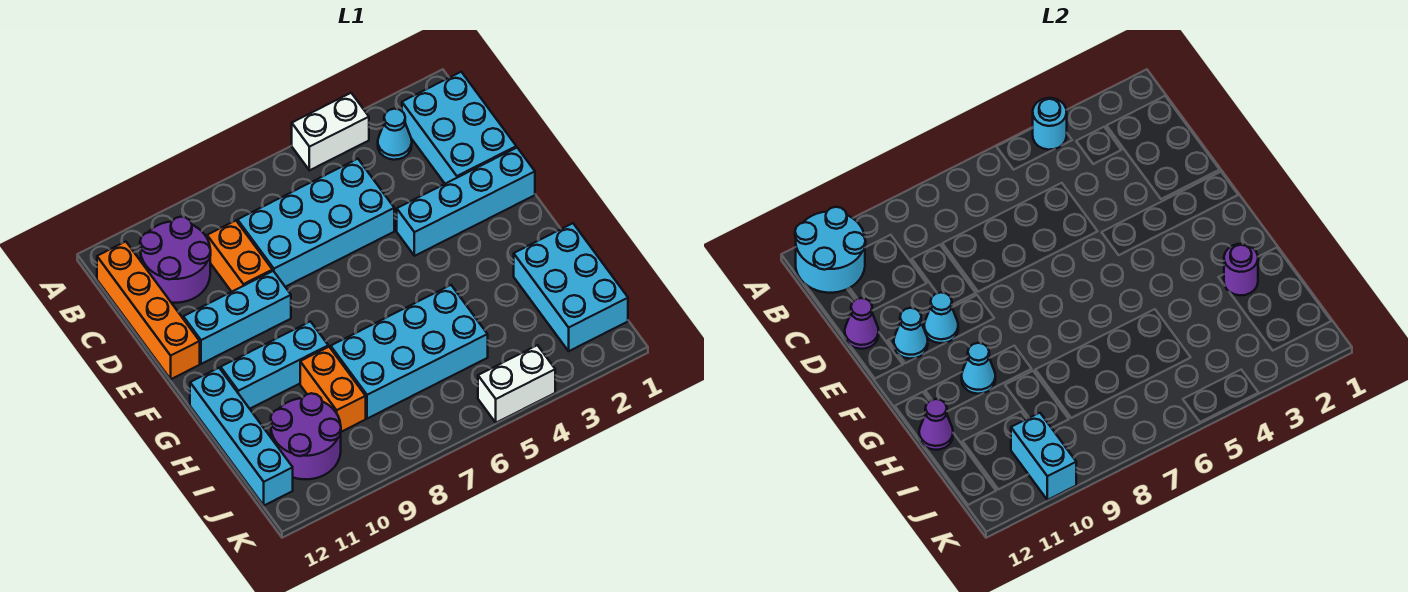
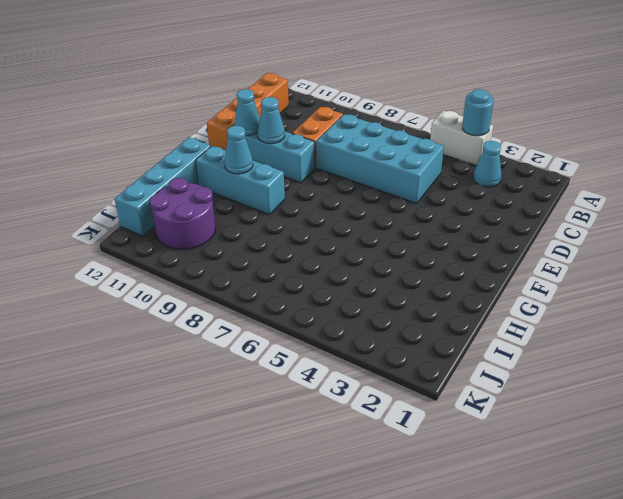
none -> cyan brick B1:D2 level 1
none -> purple round brick B10:C11 level 1
none -> cyan brick E1:E4 level 1

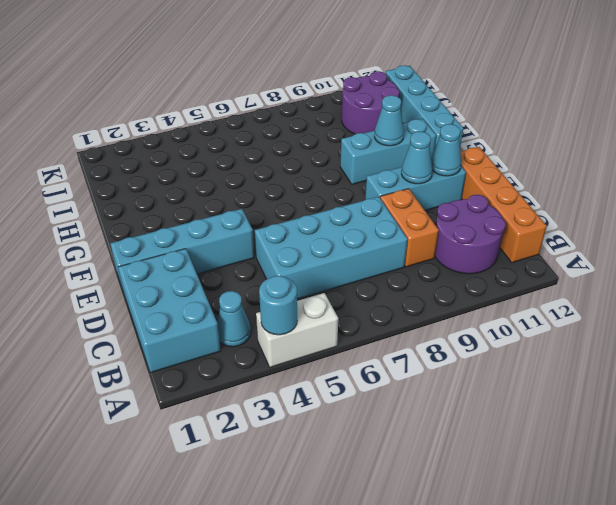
none -> cyan brick H1:J2 level 1
none -> cyan brick H5:I8 level 1
none -> orange brick H9:I9 level 1

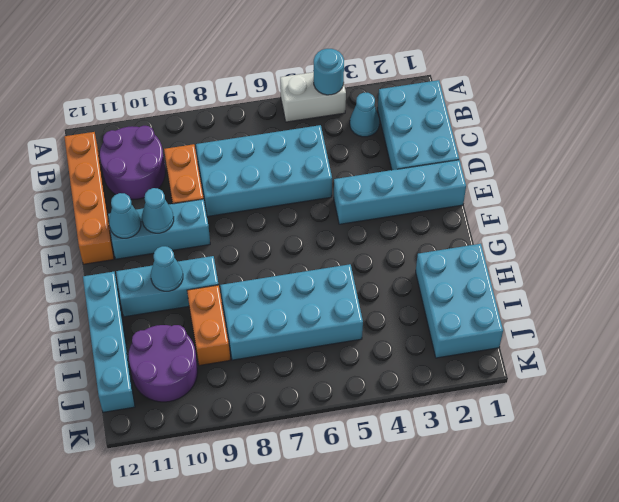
none -> white brick K4:K5 level 1
none -> cyan round brick A11:B12 level 2
none -> purple cone D12 level 2

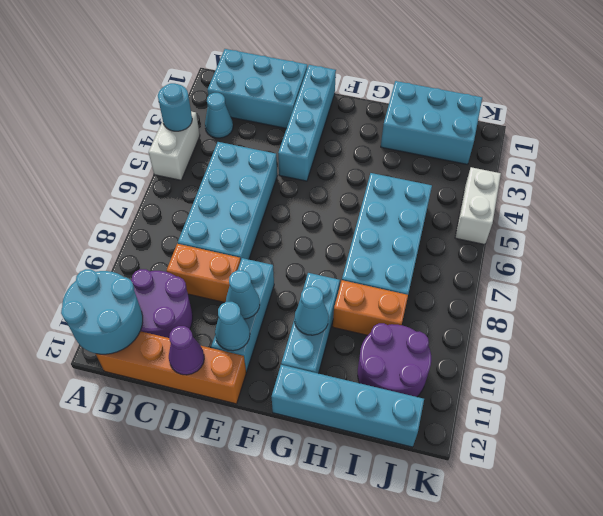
none -> purple round brick H2 level 2
none -> purple cone H12 level 2
none -> cyan brick J10:K10 level 2

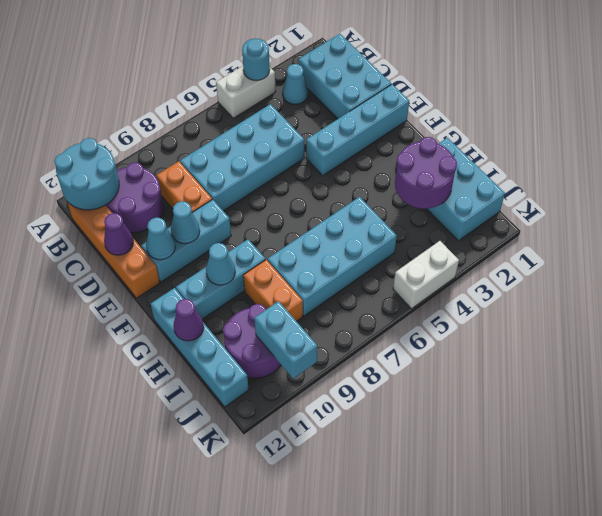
purple round brick H2:I3 level 2 -> purple round brick H2 level 2

